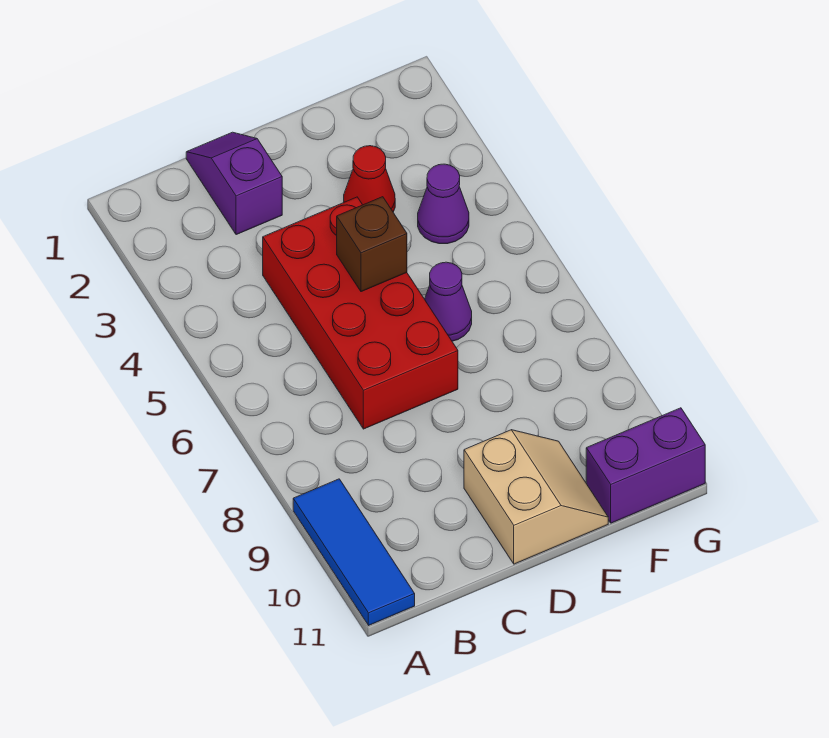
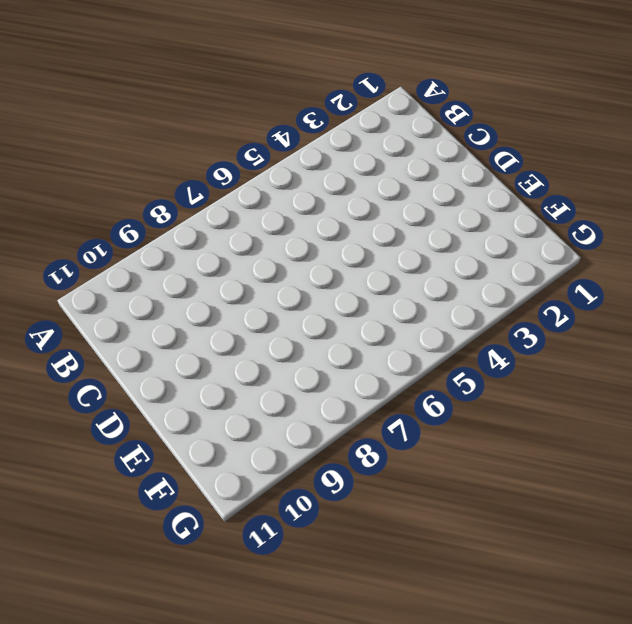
none -> blue tile A9:A11 level 1
none -> purple slope C1:C2 level 1 top 2

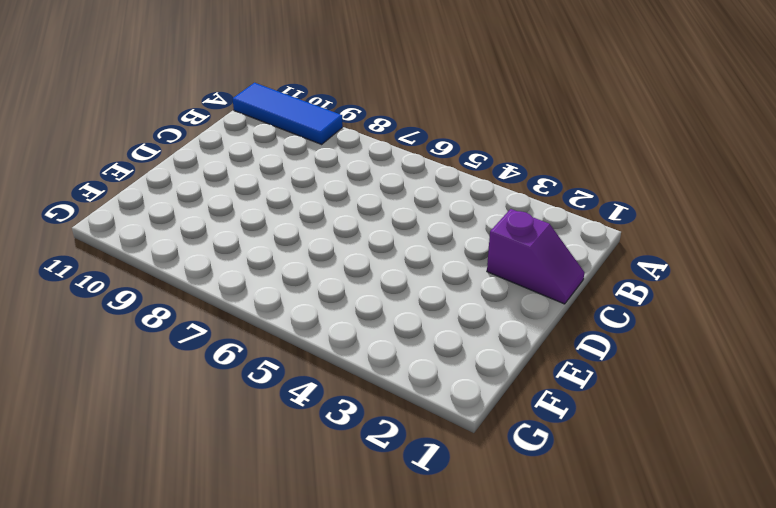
none -> red brick C4:D7 level 1
none -> tan slope D10:E11 level 1 top D

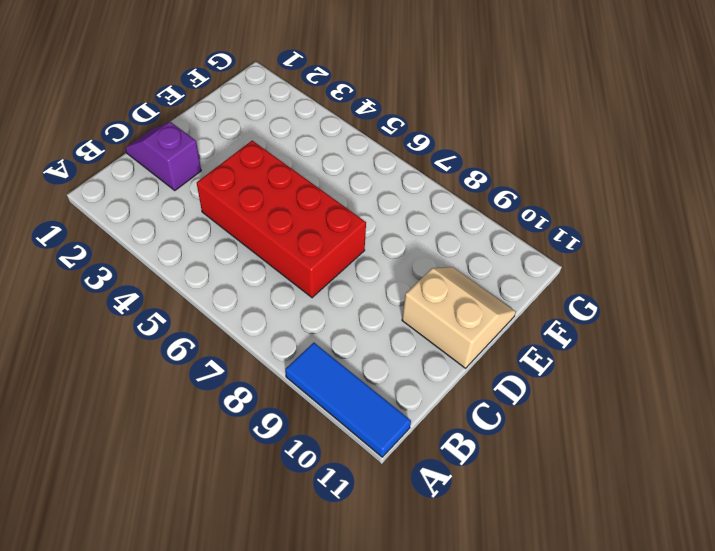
none -> red cone E3 level 1
none -> purple cone E6 level 1

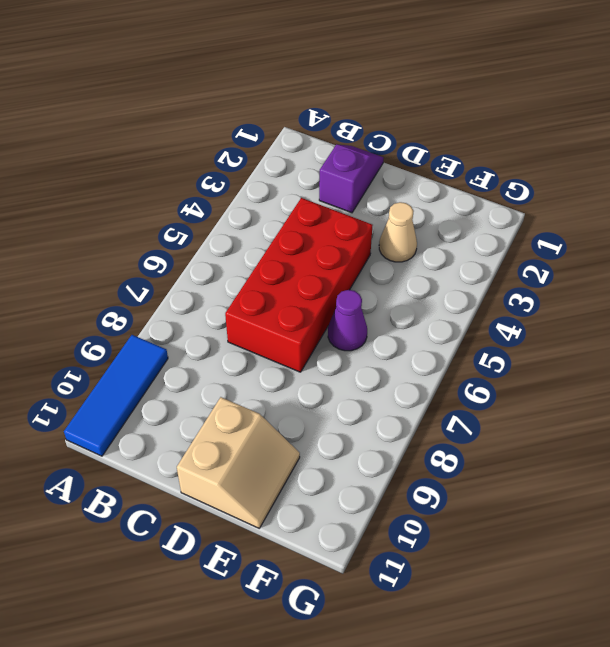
tan cone E3 level 1 -> red cone E3 level 1
none -> purple cone F4 level 1
none -> purple brick F11:G11 level 1

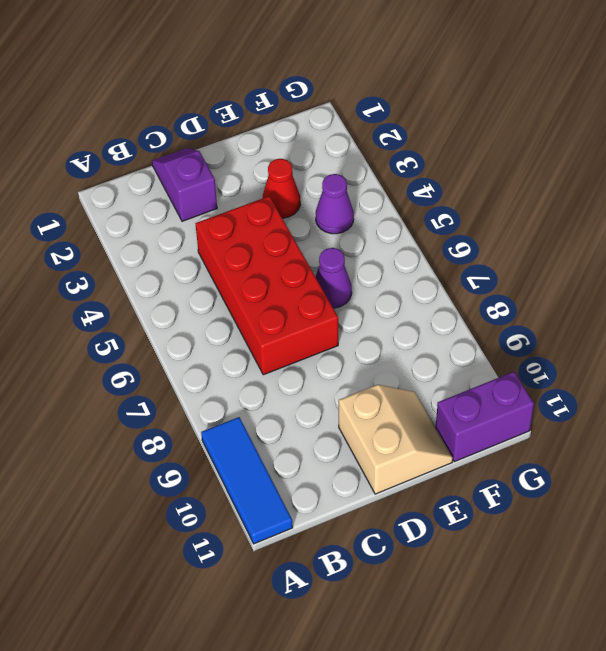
none -> brown brick D5 level 2

